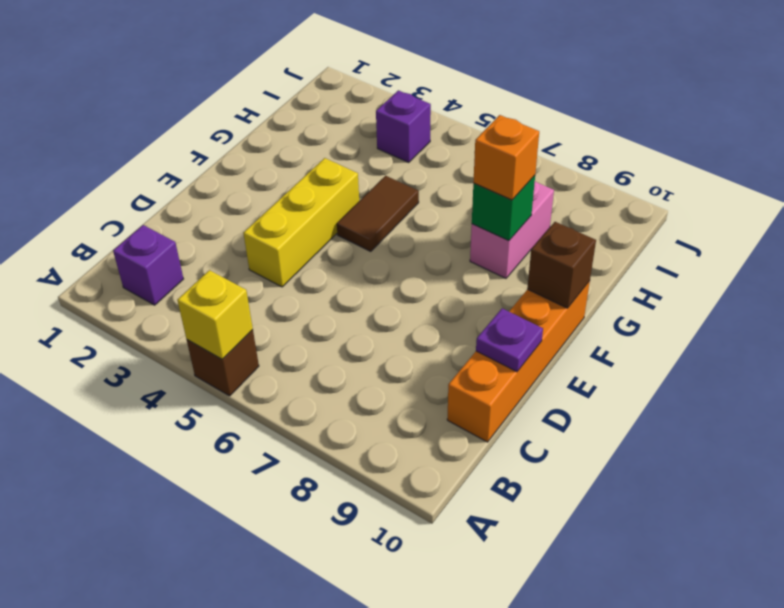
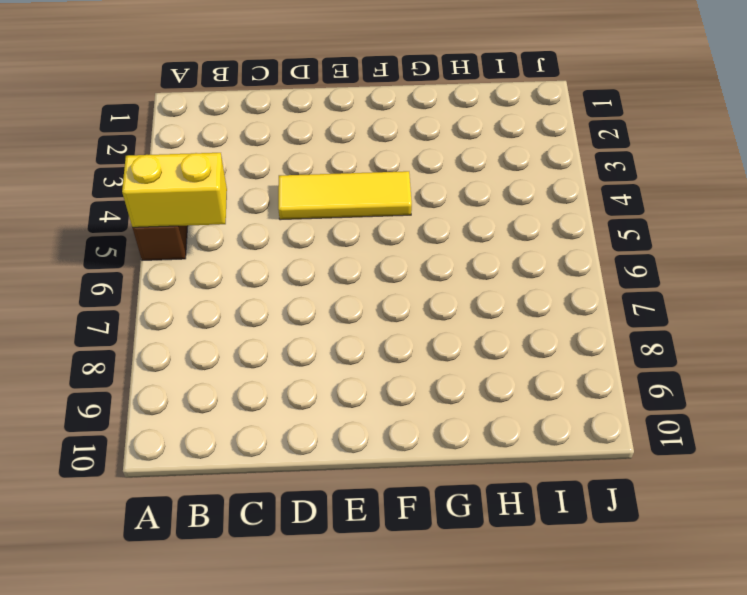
yellow brick A5:B5 level 2 -> yellow brick A5 level 2
yellow tile D4:F4 level 1 -> yellow brick D4:F4 level 1
none -> purple brick B2 level 1
none -> orange brick C10:F10 level 1
none -> brown tile F5:G5 level 1

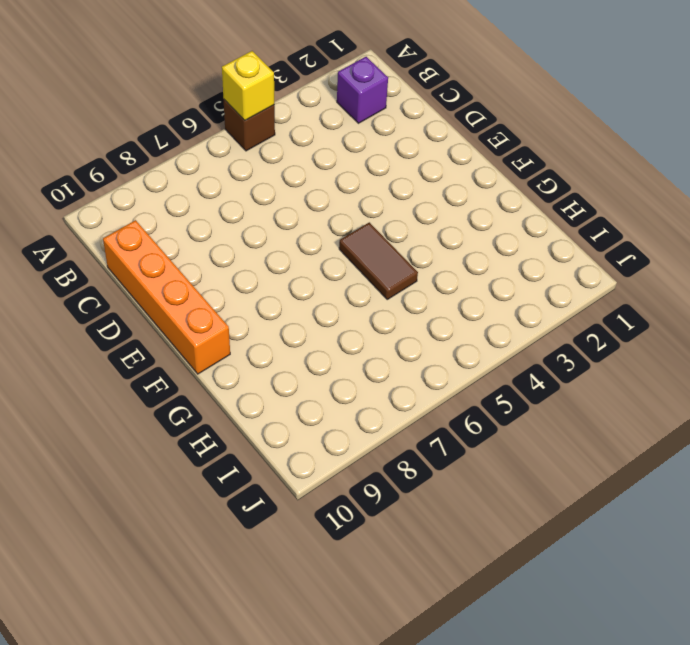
none -> yellow brick D4:F4 level 1
none -> pink brick G8:H8 level 1
none -> purple brick I4 level 1

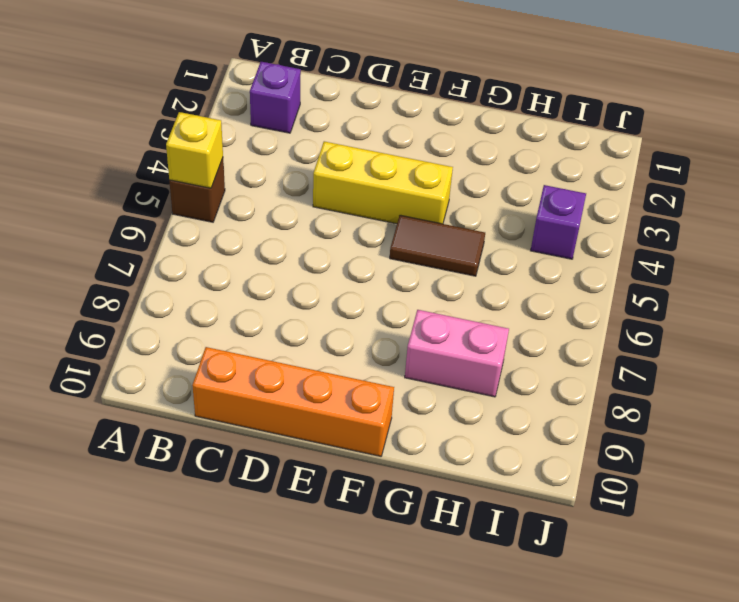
none -> purple plate D10 level 2
none -> brown brick F10 level 2
none -> green brick G8 level 2

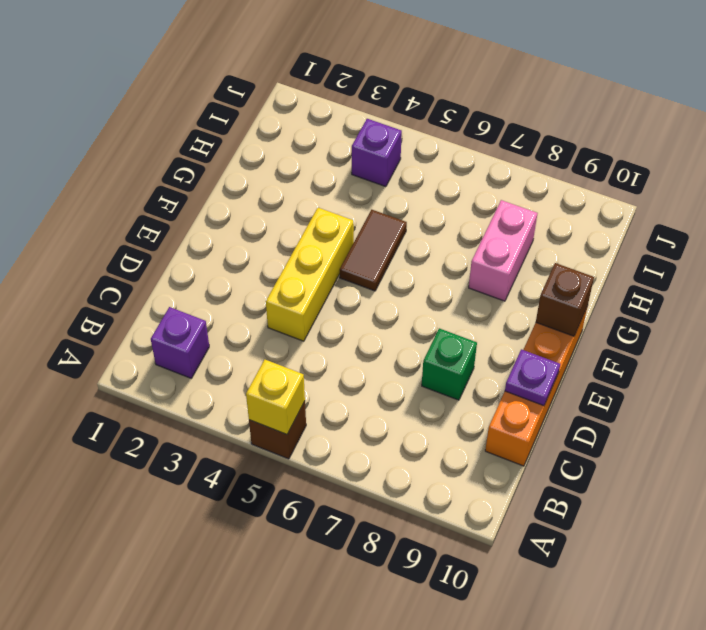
green brick D8 level 1 -> green brick G8 level 2
none -> orange brick G8 level 3

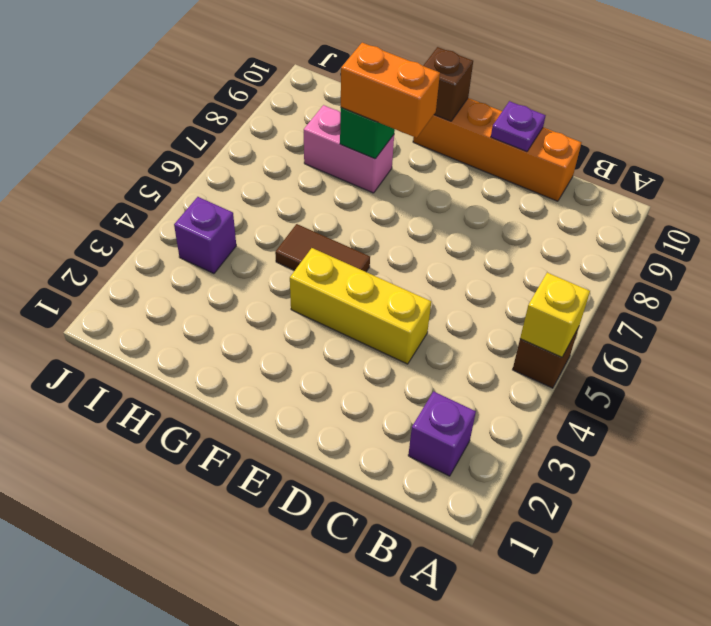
orange brick F8:G8 level 3 -> orange brick G8 level 3

